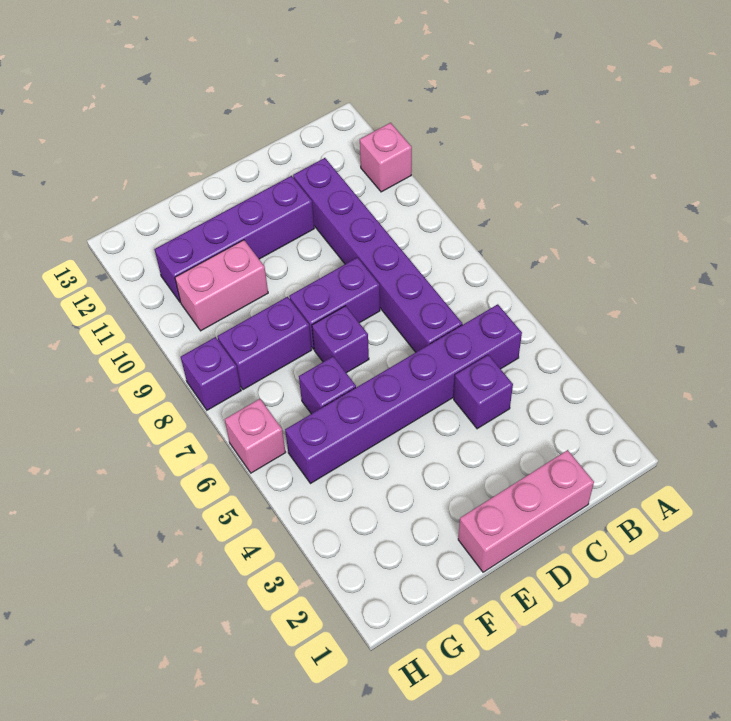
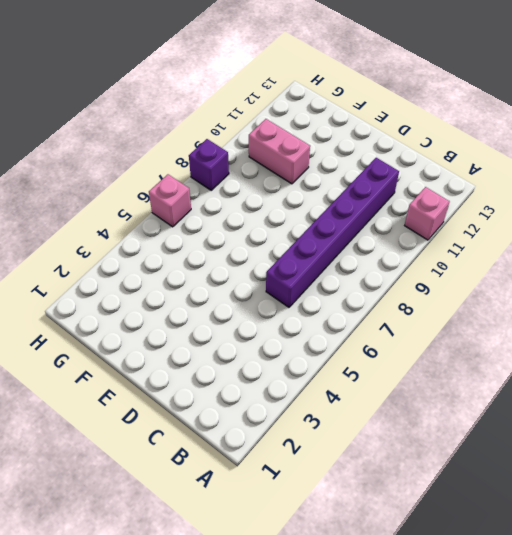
none -> purple brick B5:G5 level 1
none -> pink brick C1:E1 level 1
none -> purple brick C4 level 1

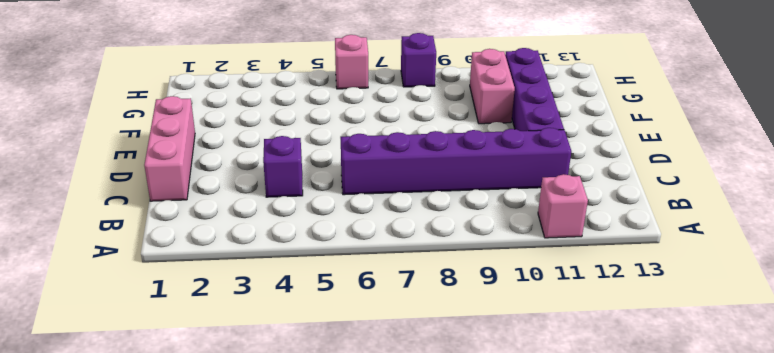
none -> purple brick B5:G5 level 1
none -> purple brick D8:E8 level 1
none -> purple brick E7 level 1

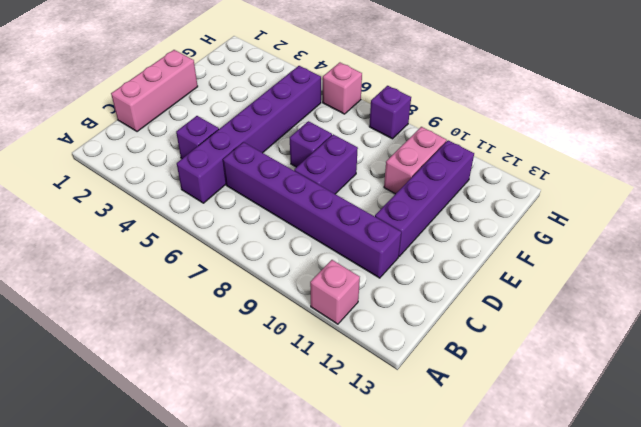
none -> purple brick F6 level 1
none -> purple brick F8:G8 level 1

